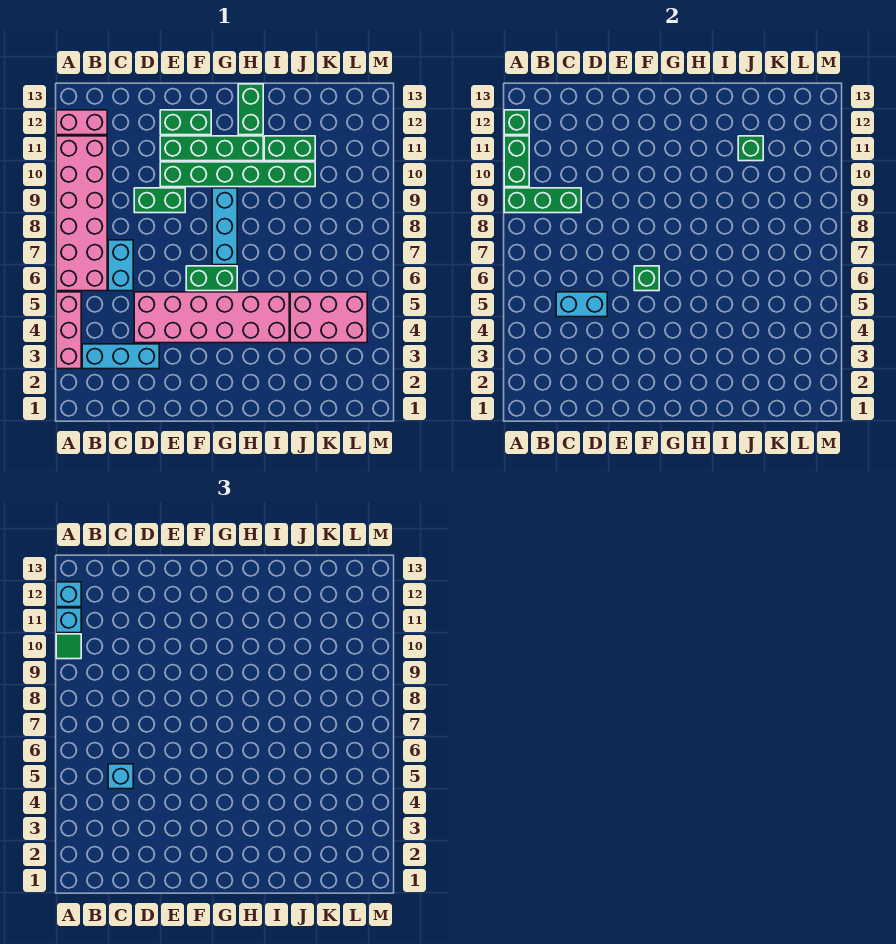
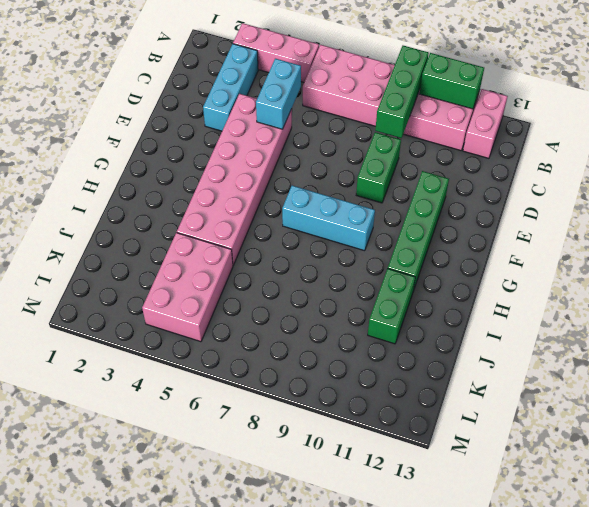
none -> cyan brick C6:C7 level 1
none -> green brick E10:J10 level 1
none -> green brick E12:F12 level 1

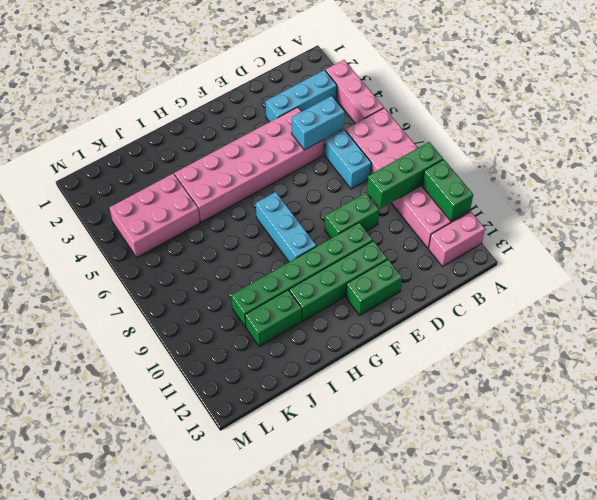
none -> green brick F6:G6 level 1
none -> green brick H12:H13 level 1
none -> green brick A12 level 2

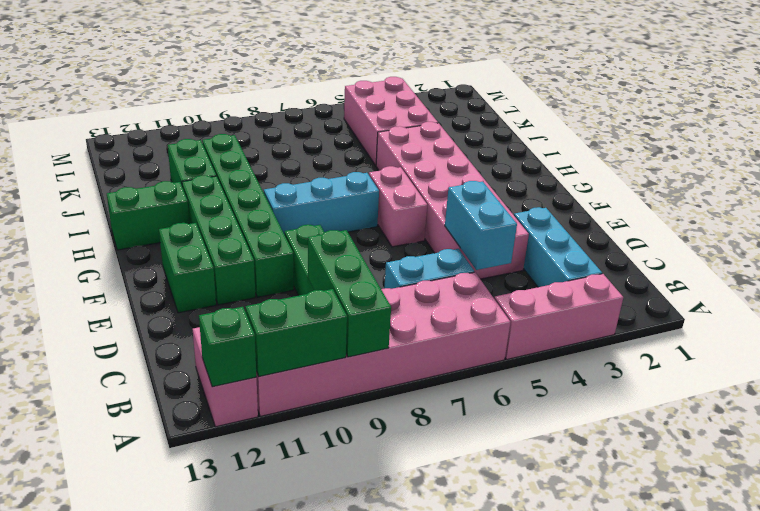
pink brick F6:G6 level 1 -> green brick F6:G6 level 1
none -> green brick F6 level 2
none -> green brick J11 level 2
none -> green tile A10 level 3

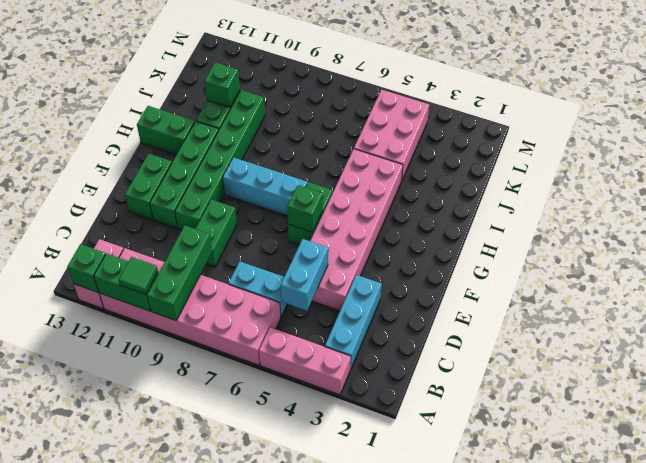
none -> cyan brick A11 level 3
none -> cyan brick A12 level 3
none -> cyan brick C5 level 3

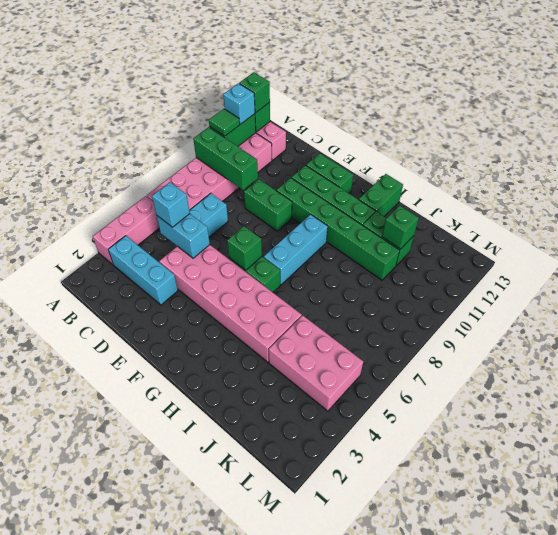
green brick A12 level 3 -> cyan brick A12 level 3

